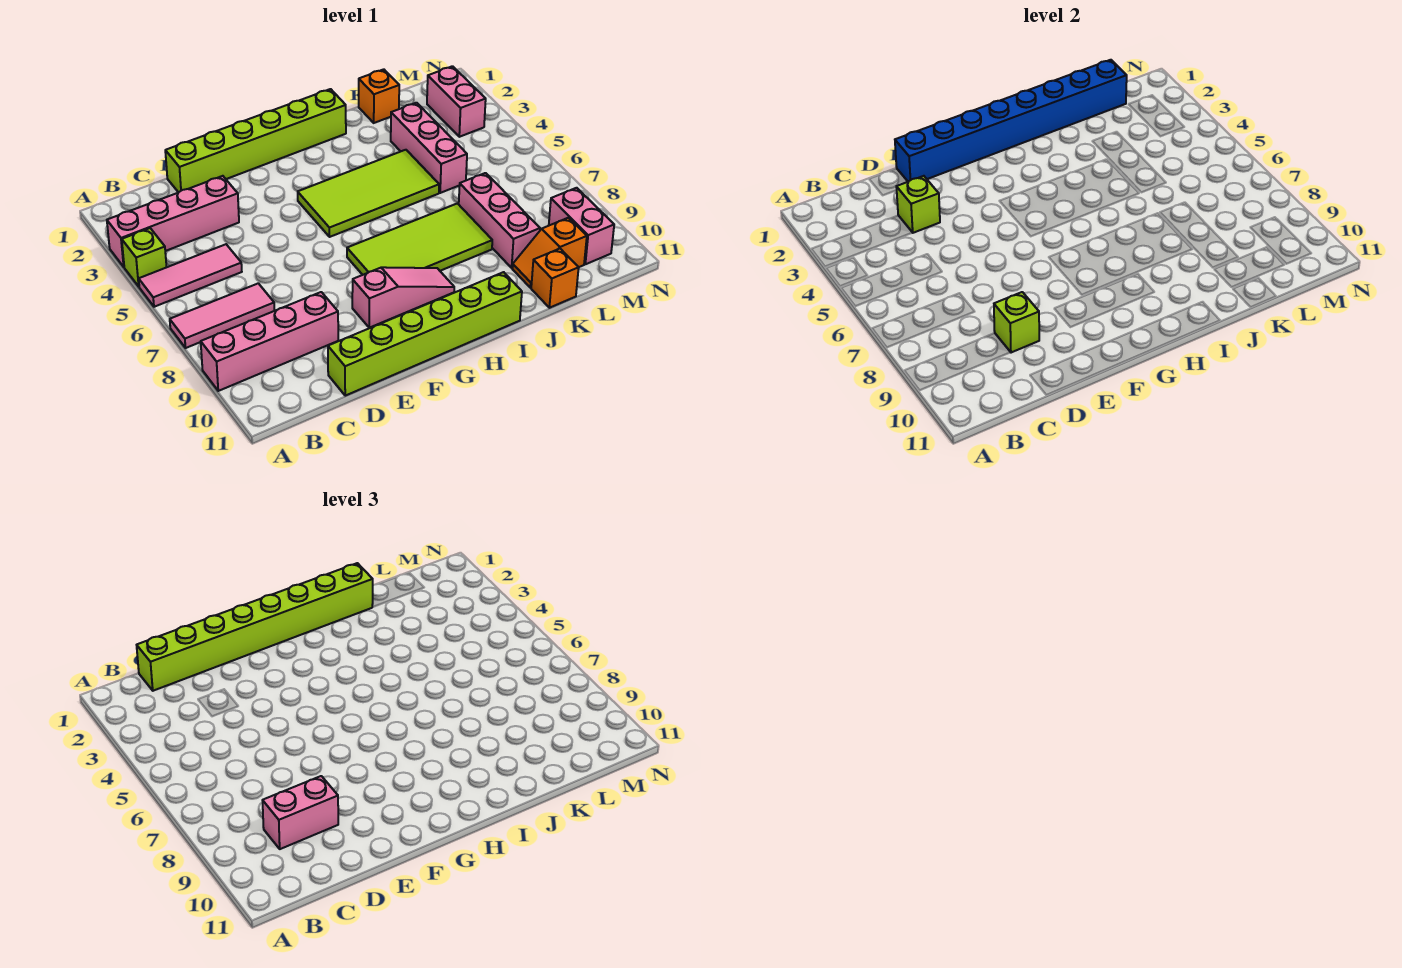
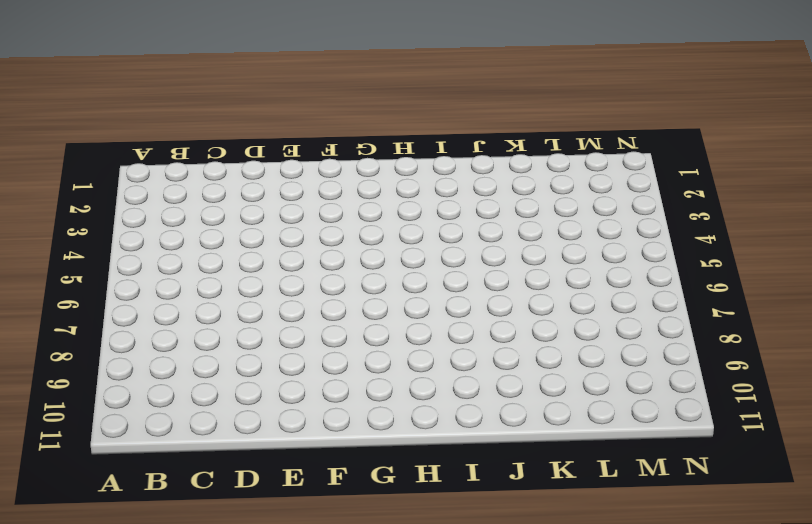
none -> pink brick A3:D3 level 1
none -> lime brick A4 level 1
none -> pink tile A5:C5 level 1

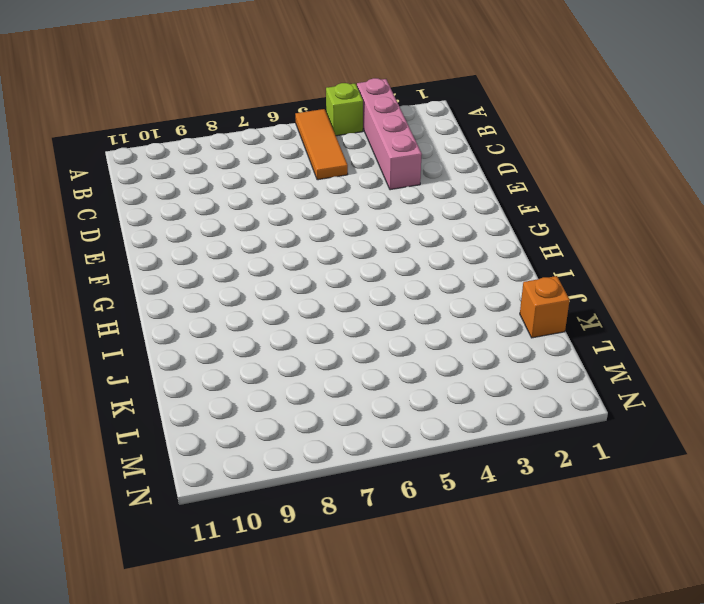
orange tile A5:C5 level 1 -> pink tile A5:C5 level 1
none -> pink tile A7:C7 level 1
none -> pink brick A9:D9 level 1
none -> lime brick D1:I1 level 1

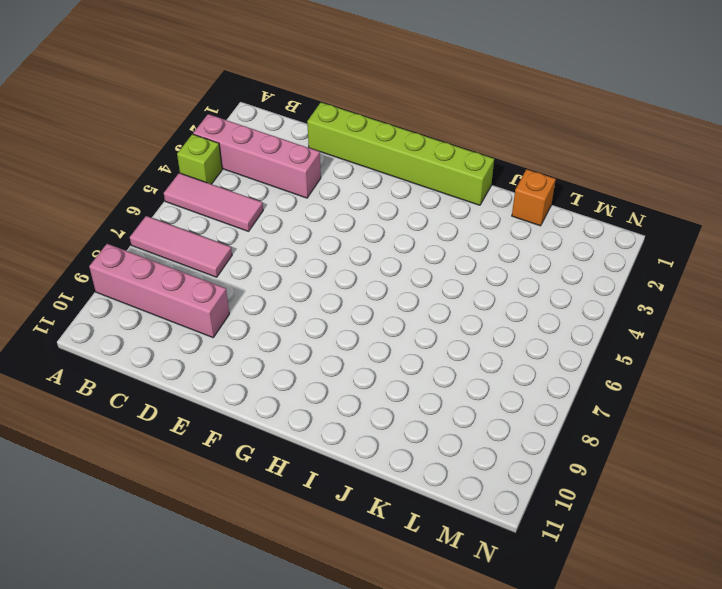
none -> lime brick D11:I11 level 1
none -> pink slope F9:H9 level 1 top F
none -> lime tile G4:J5 level 1

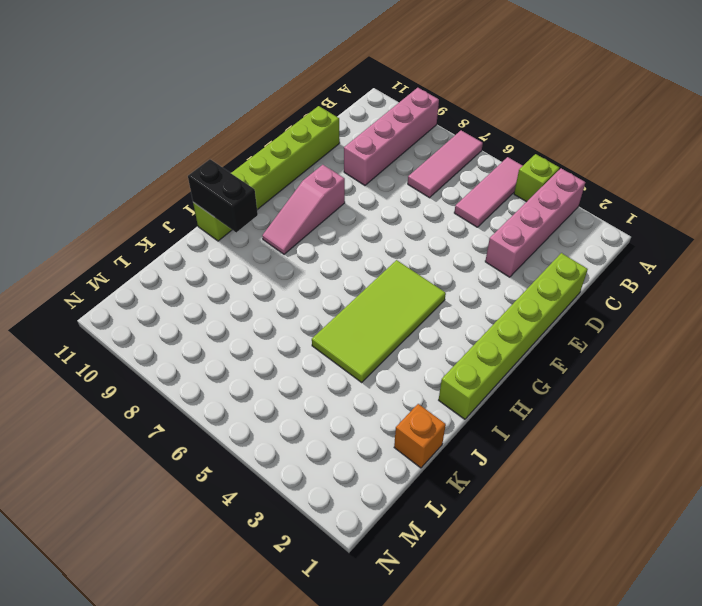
black brick I10:I11 level 2 -> none
none -> lime tile G7:J8 level 1
none -> pink brick K3:K5 level 1
none -> pink brick K7:K9 level 1

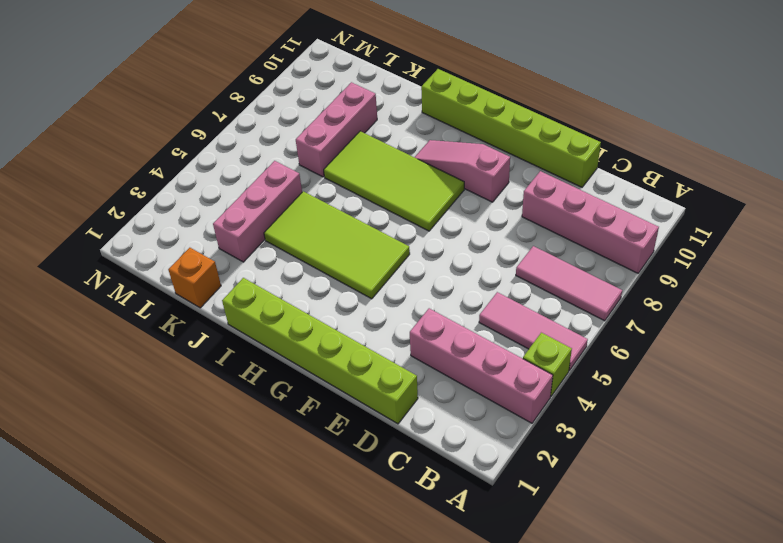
none -> orange slope K10:L10 level 1 top L
none -> orange brick K11 level 1
none -> pink brick M2:M3 level 1

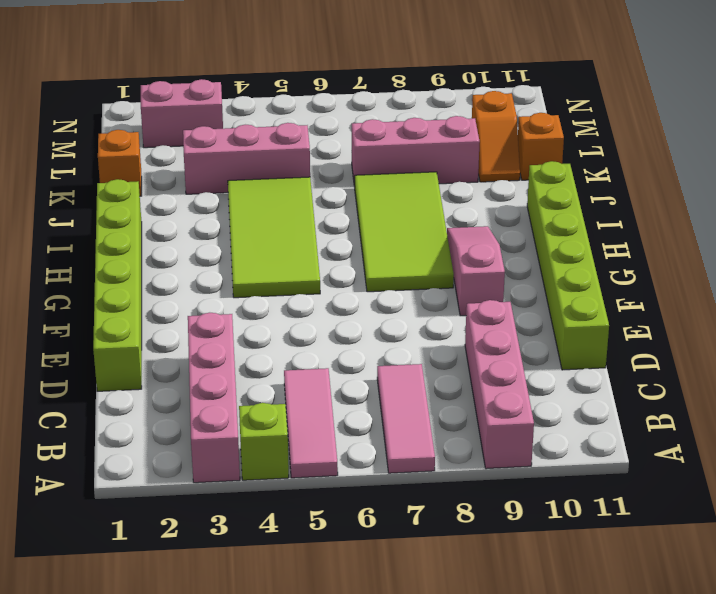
none -> pink brick M9:M10 level 1
none -> lime brick D3 level 2
none -> lime brick D9 level 2

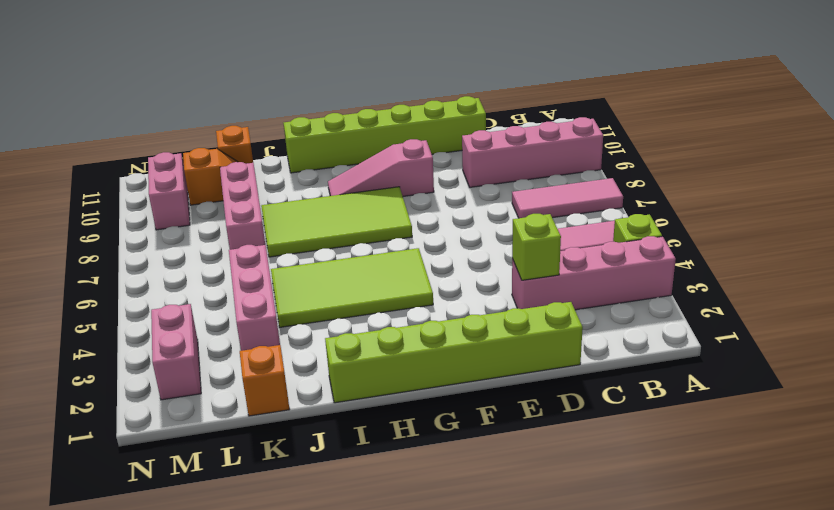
none -> lime brick D9 level 2
none -> blue brick E1:L1 level 2
none -> lime brick C1:J1 level 3

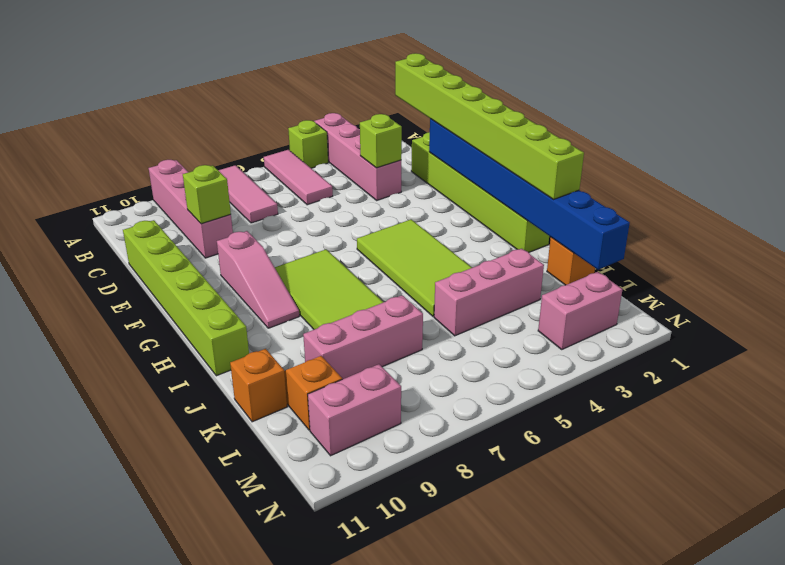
none -> pink brick C9:D9 level 3

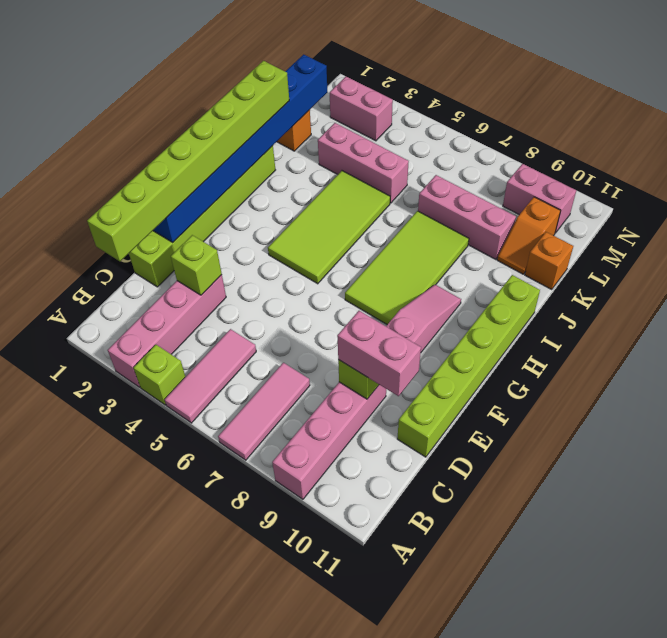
pink brick D9:D10 level 3 -> pink brick C9:D9 level 3

